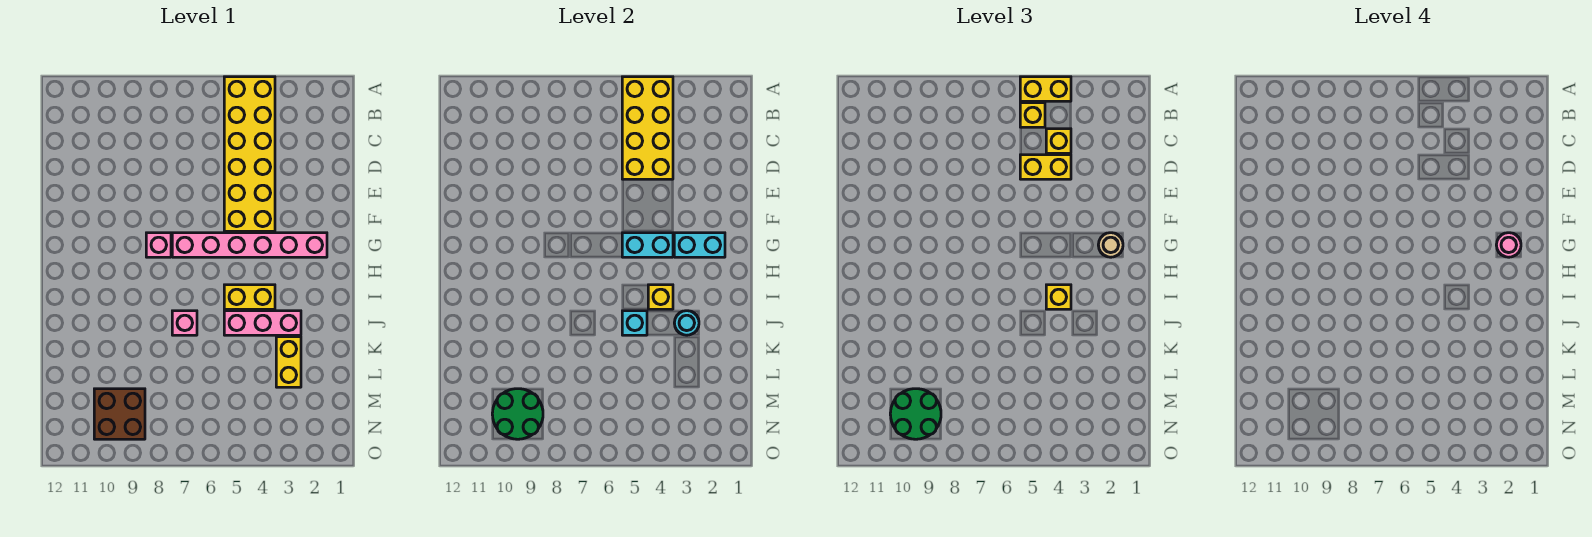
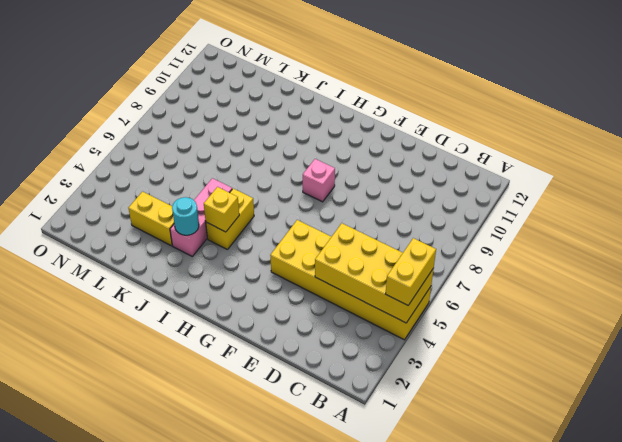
none -> pink brick G2:G7 level 1
none -> pink brick J7 level 1
none -> brown brick M9:N10 level 1

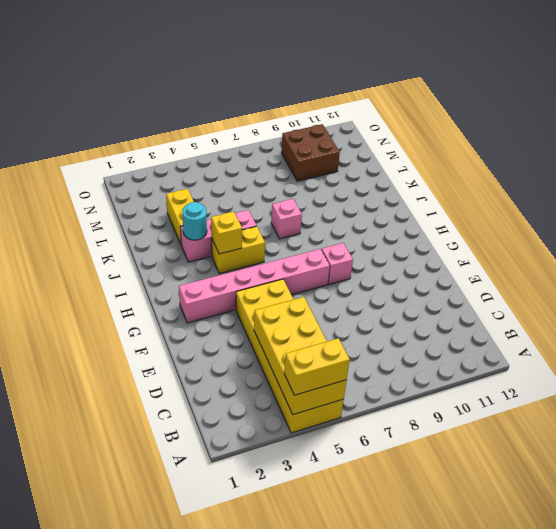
none -> cyan brick G2:G3 level 2
none -> cyan brick G4:G5 level 2
none -> cyan brick J5 level 2

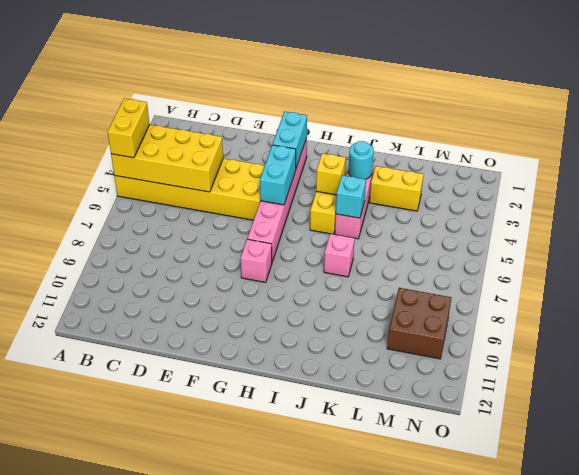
none -> green round brick M9:N10 level 2
none -> yellow brick B5 level 3
none -> yellow brick C4 level 3

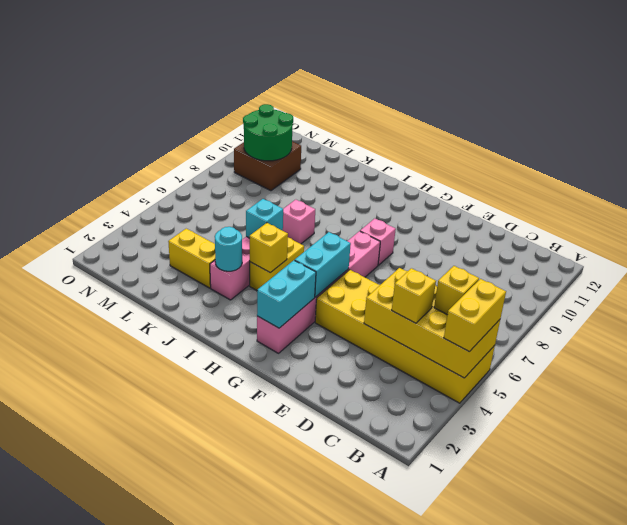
none -> yellow brick D4:D5 level 3
none -> tan round brick G2 level 3
none -> yellow brick I4 level 3

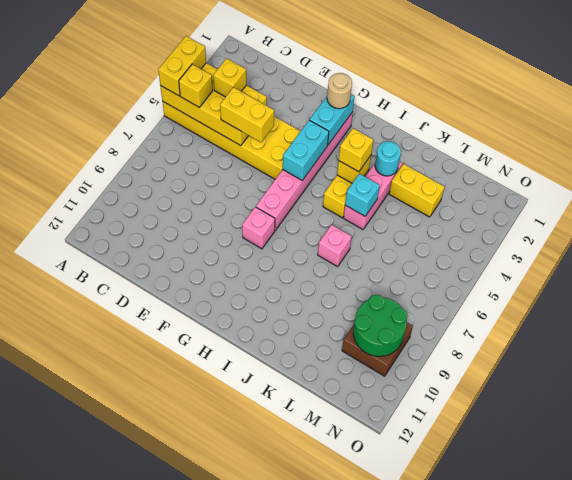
yellow brick D5:E5 level 3 -> yellow brick D4:D5 level 3
none -> green round brick M9:N10 level 3
none -> pink round brick G2 level 4

